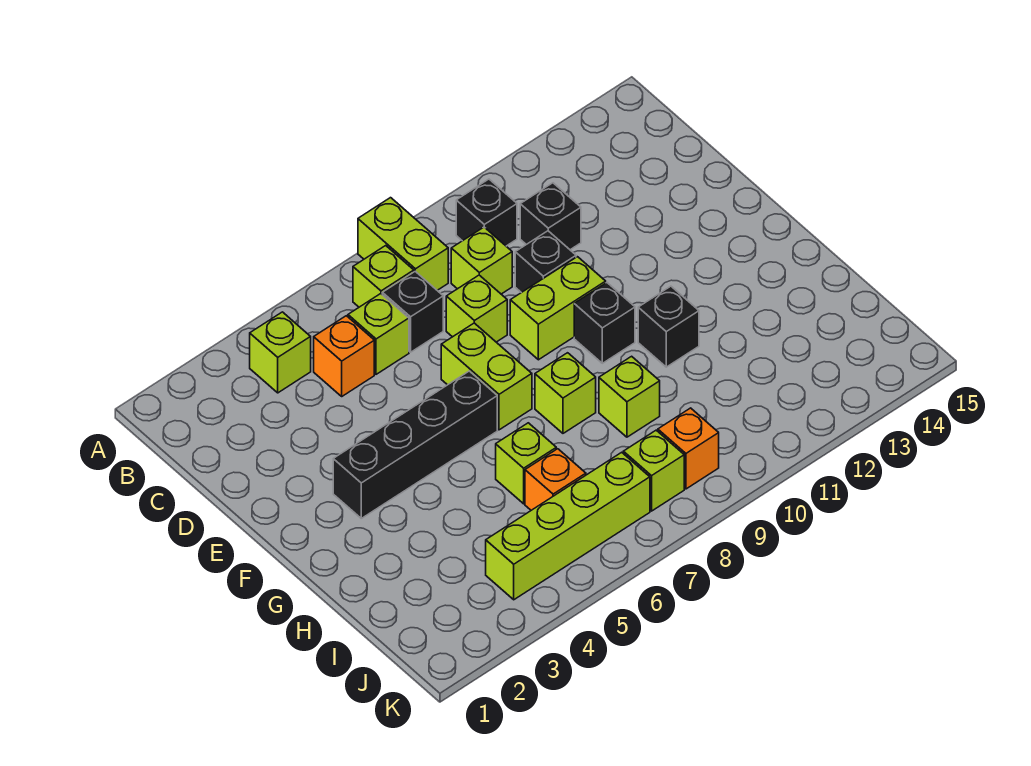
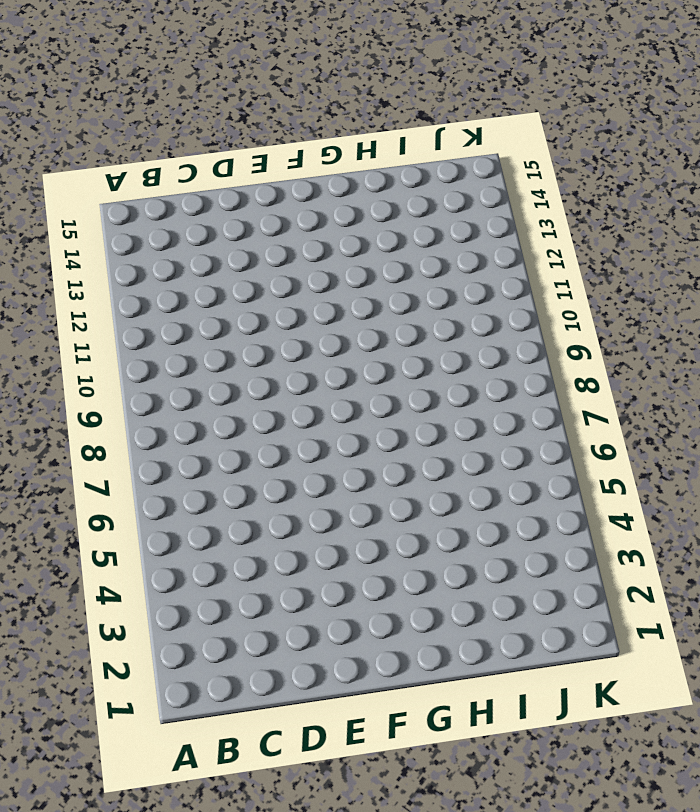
none -> lime brick A8:B8 level 1
none -> lime brick B4 level 1
none -> lime brick B7 level 1

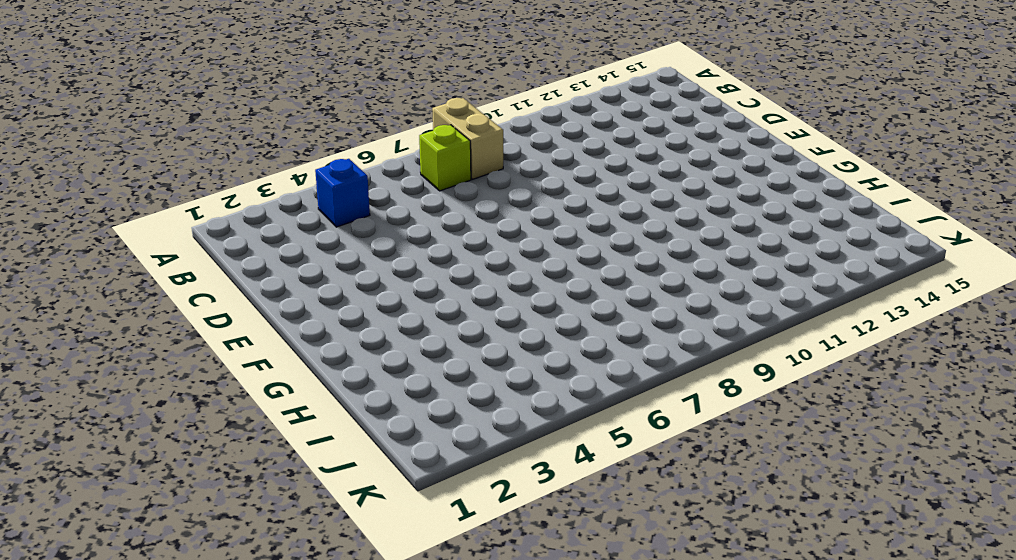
tan brick A8:B8 level 1 -> lime brick A8:B8 level 1
blue brick B4 level 1 -> lime brick B4 level 1
none -> black brick B10 level 1
none -> orange brick C5 level 1
none -> lime brick C6 level 1

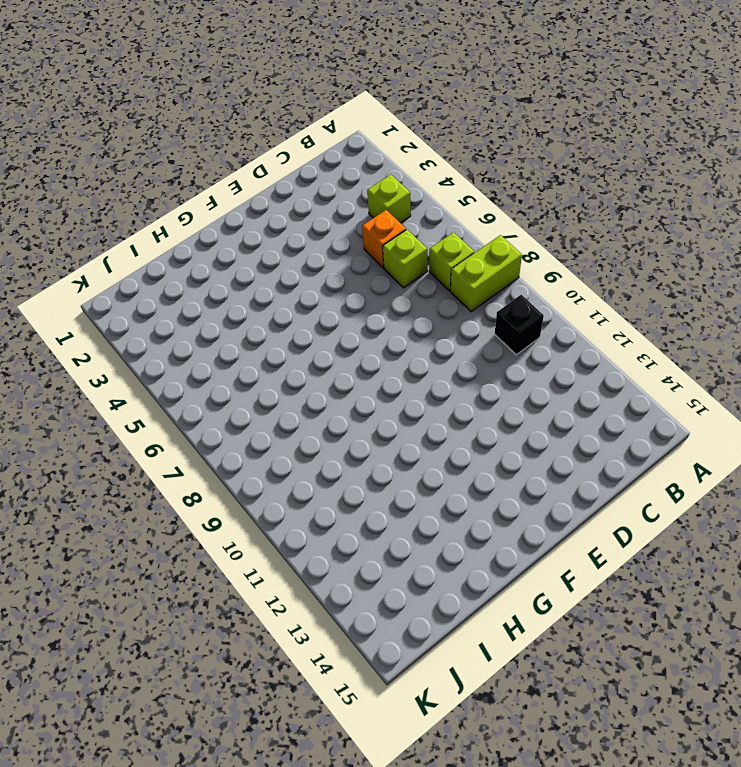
none -> black brick C7 level 1
none -> lime brick C9 level 1
none -> black brick C11 level 1

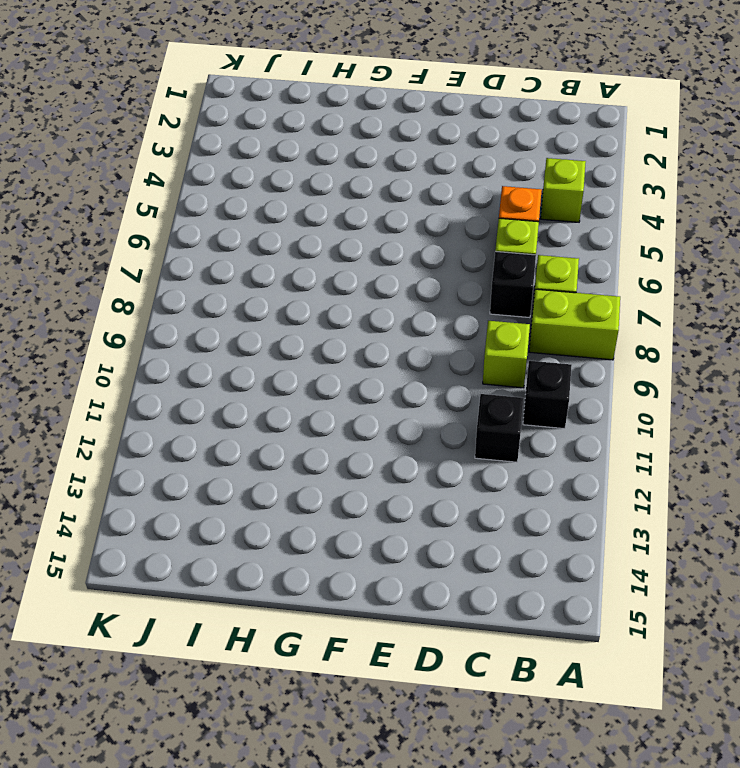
none -> lime brick D8 level 1
none -> black brick D10 level 1
none -> lime brick E7:F7 level 1

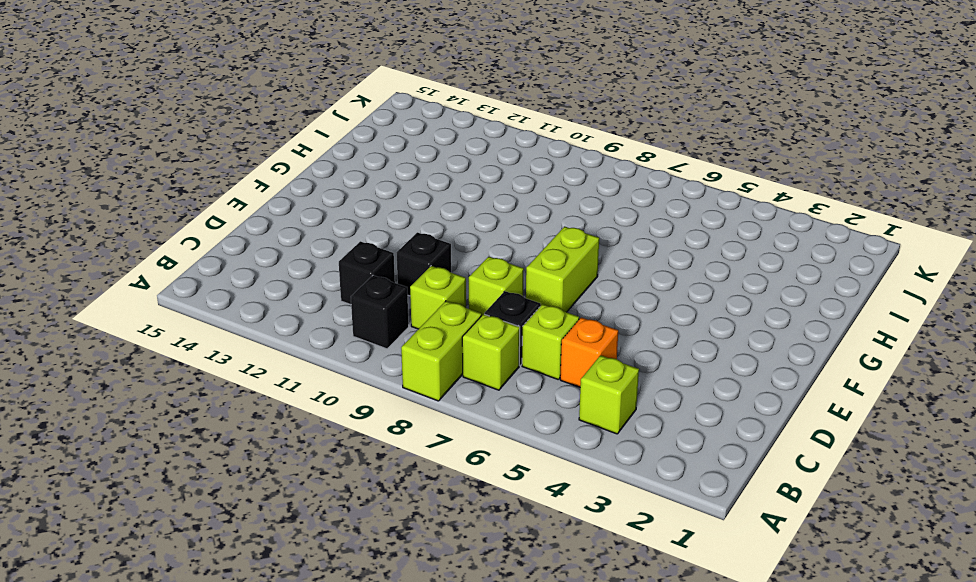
none -> lime brick E9:E10 level 1
none -> black brick F3:F6 level 1
none -> black brick F10 level 1

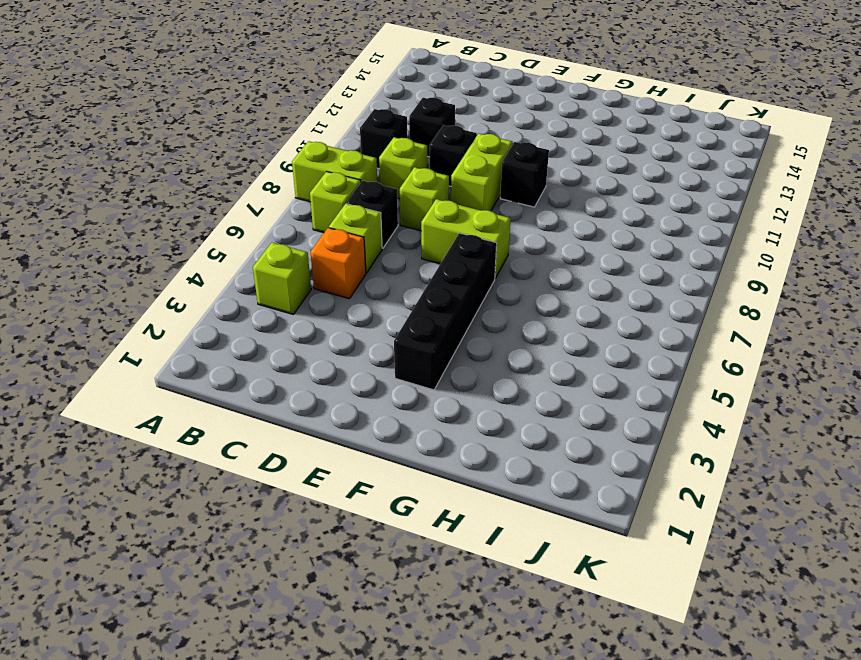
none -> lime brick G8 level 1
none -> black brick G11 level 1
none -> lime brick H6 level 1

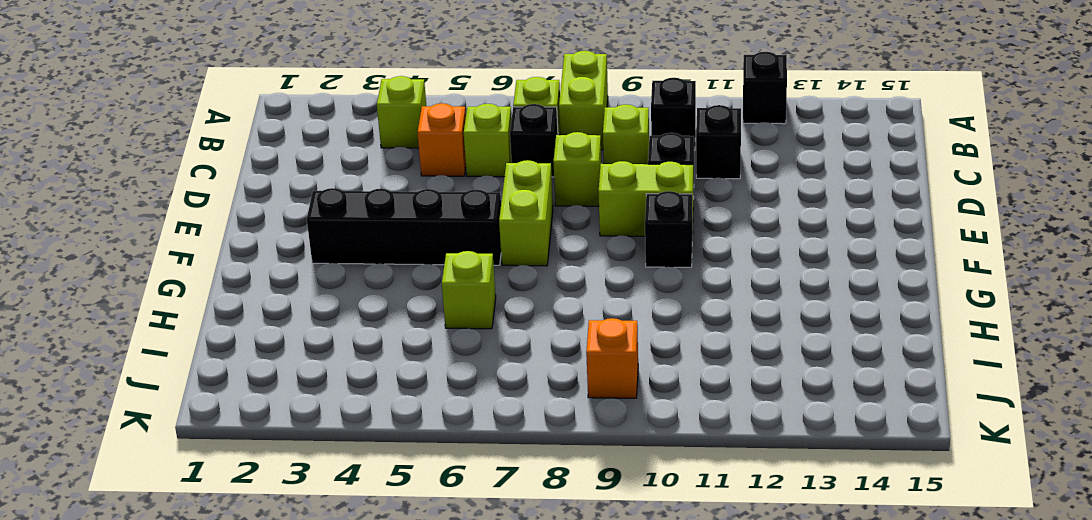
black brick A12 level 1 -> black brick G11 level 1
none -> lime brick G8 level 1
none -> lime brick H9 level 1
none -> orange brick I6 level 1

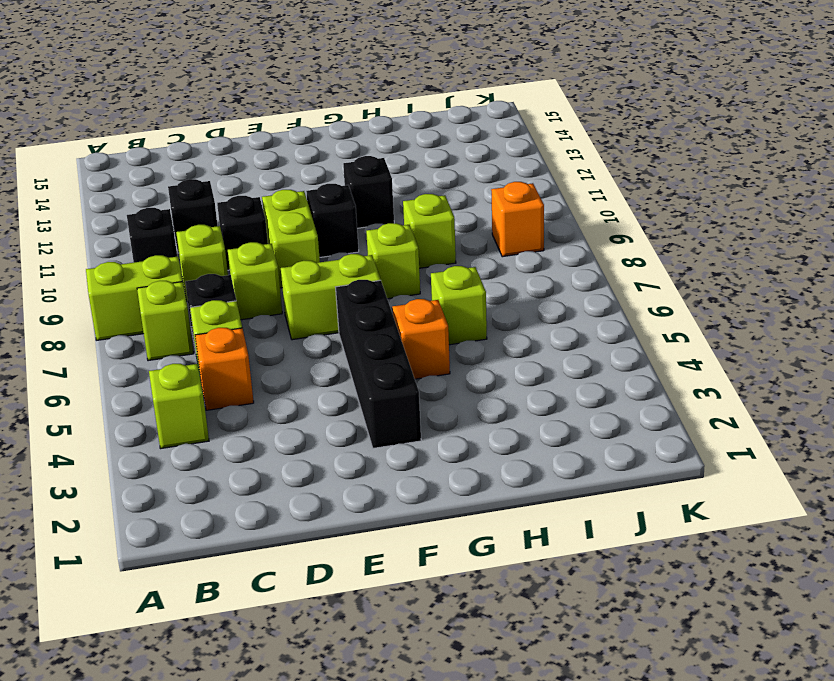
orange brick G5 level 1 -> orange brick I6 level 1
none -> lime brick J4:J7 level 1
none -> lime brick J8 level 1

